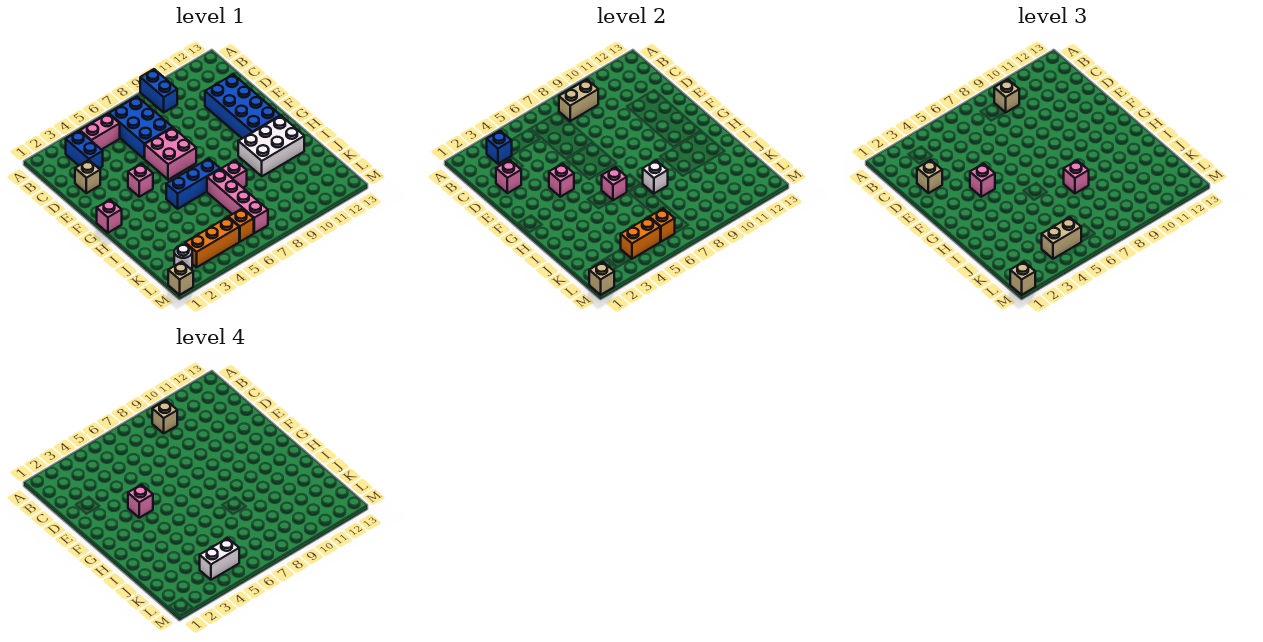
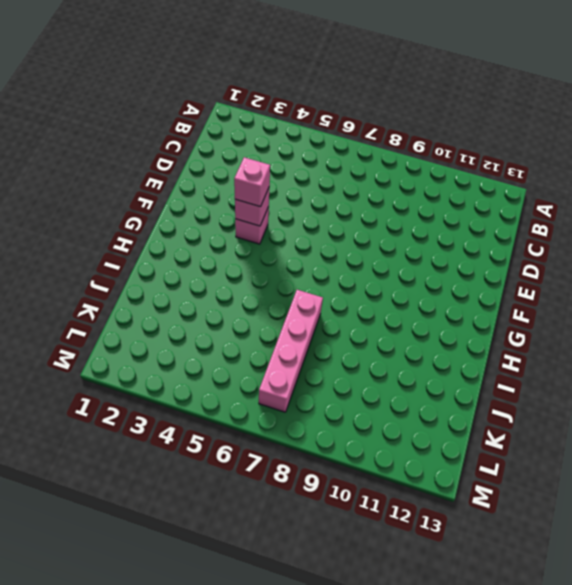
none -> blue brick A9:B9 level 1
none -> blue brick B3:C3 level 1
none -> pink brick B4:B5 level 1
none -> blue brick B6:D7 level 1

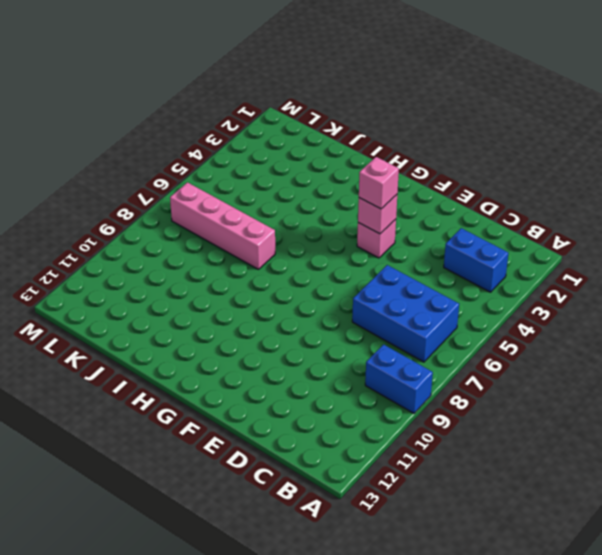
none -> pink brick B4:B5 level 1
none -> tan brick D2 level 1
none -> blue brick D11:G12 level 1
none -> pink brick E6:F7 level 1

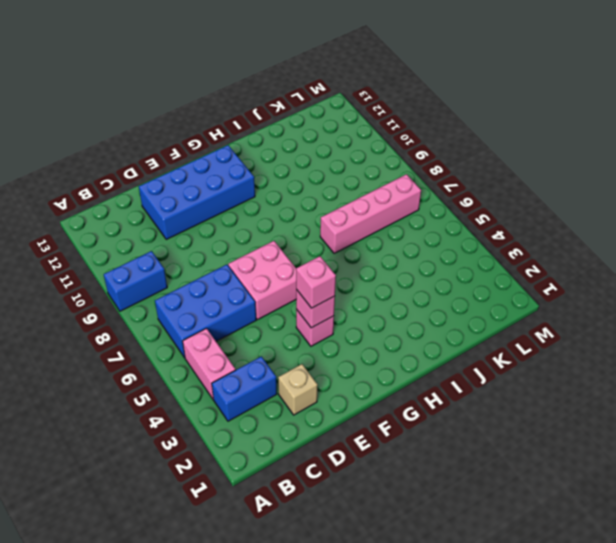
none -> pink brick G1 level 1
none -> blue brick H5:H7 level 1
none -> white brick H10:I12 level 1
none -> pink brick I8 level 1

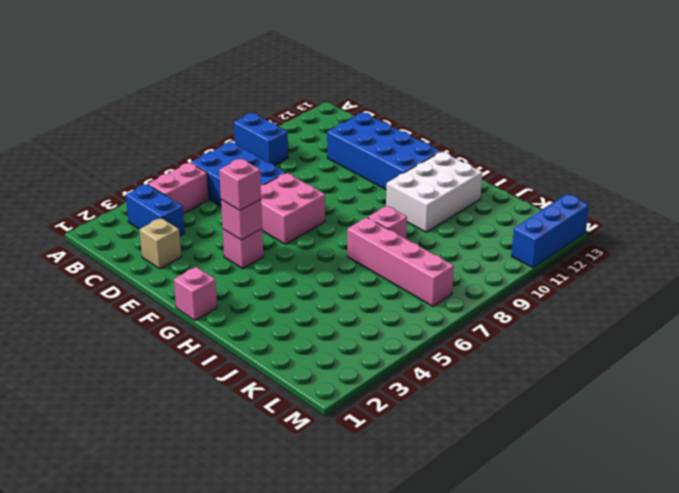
blue brick M11:M13 level 1 -> blue brick H5:H7 level 1
none -> white round brick L2 level 1
none -> orange brick L3:L5 level 1
none -> orange brick L6 level 1
none -> tan brick M1 level 1

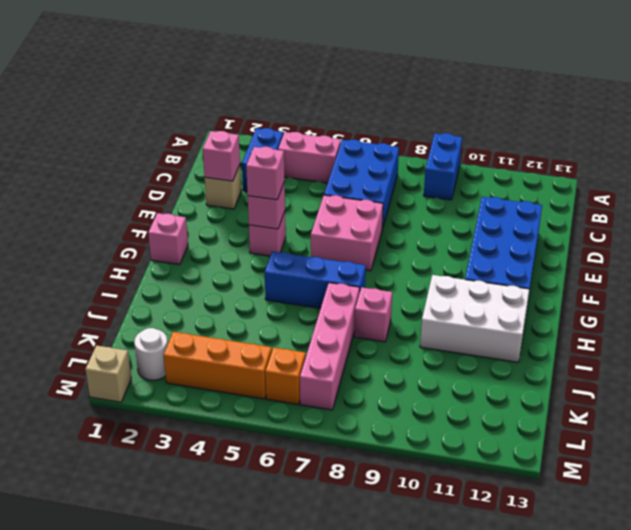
none -> blue brick B3 level 2
none -> tan brick B8:B9 level 2
none -> pink brick H6 level 2
none -> white brick I8 level 2

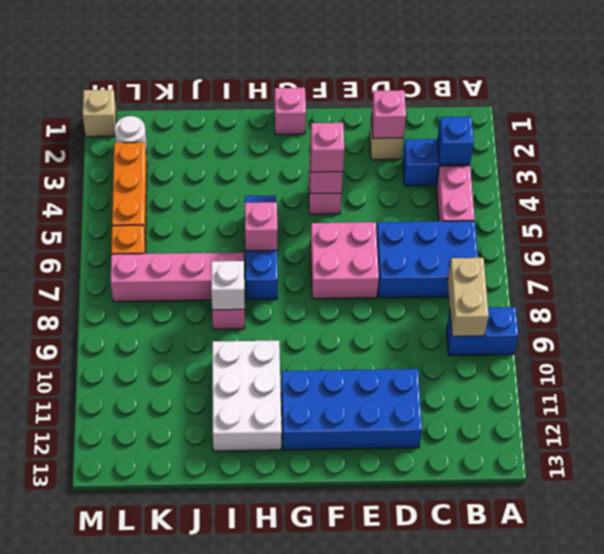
none -> orange brick L4:L5 level 2
none -> orange brick L6 level 2
none -> tan brick M1 level 2
none -> tan brick B9 level 3

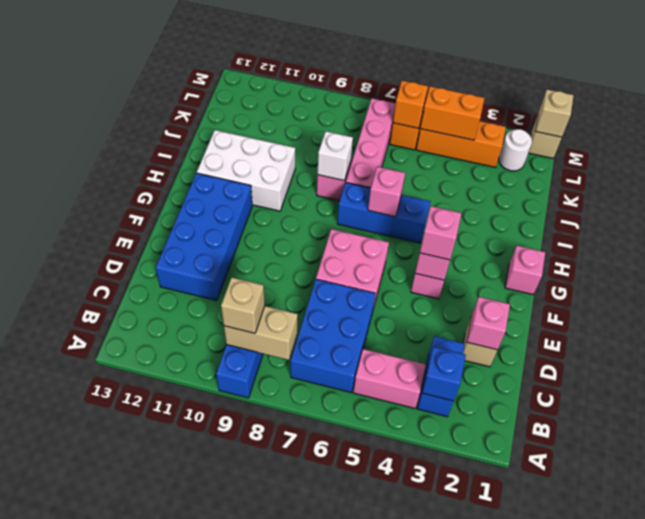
none -> tan brick D2 level 3
none -> pink brick I8 level 3
none -> tan brick L4:L5 level 3
none -> tan brick M1 level 3

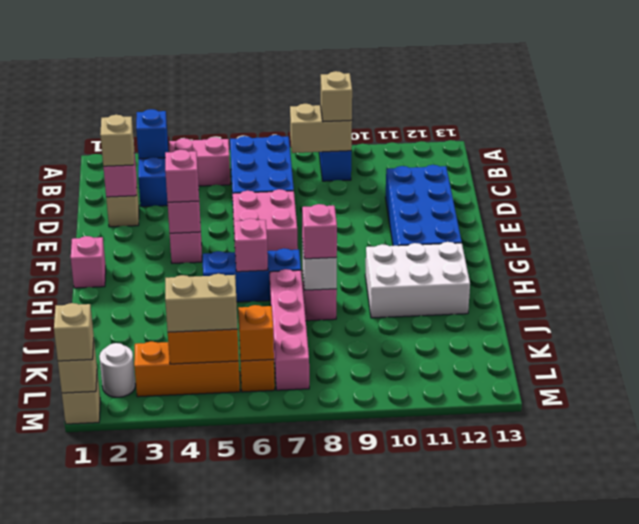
none -> tan brick B9 level 4
none -> pink brick F4 level 4
none -> white brick L4:L5 level 4

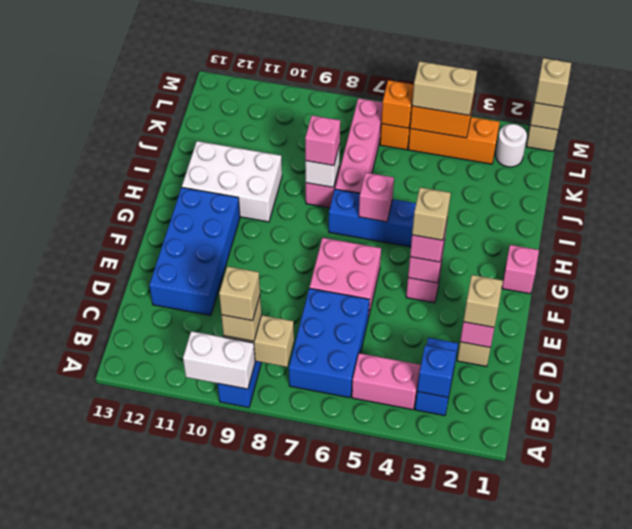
white brick A9:A10 level 2 -> white brick L4:L5 level 4
tan brick F4 level 4 -> pink brick F4 level 4

